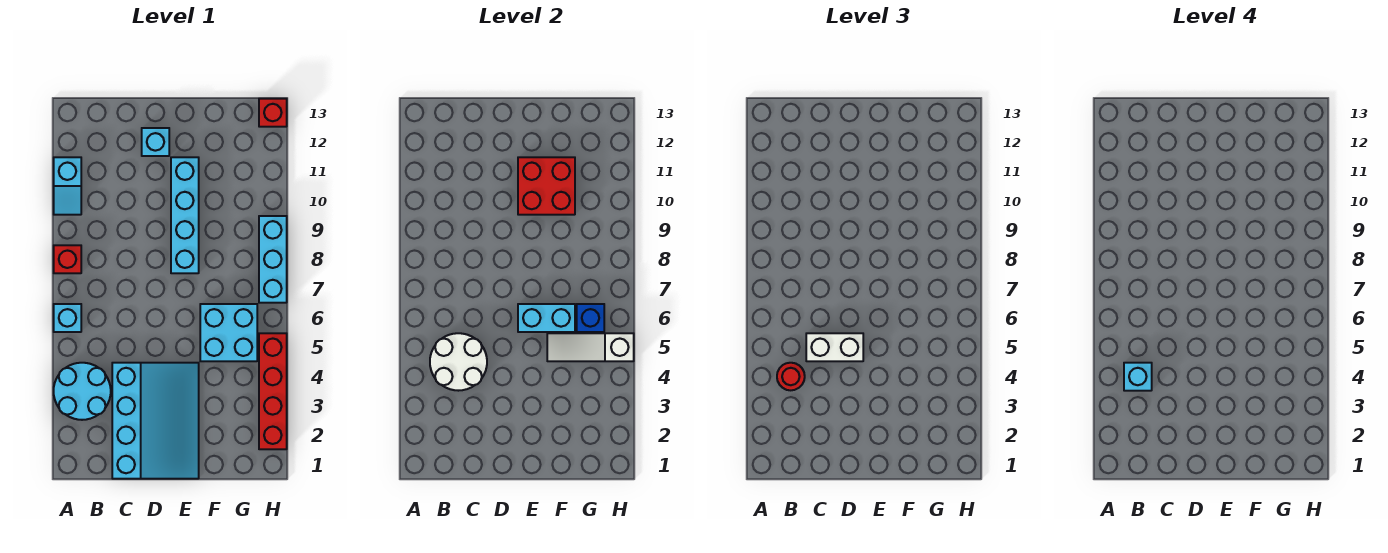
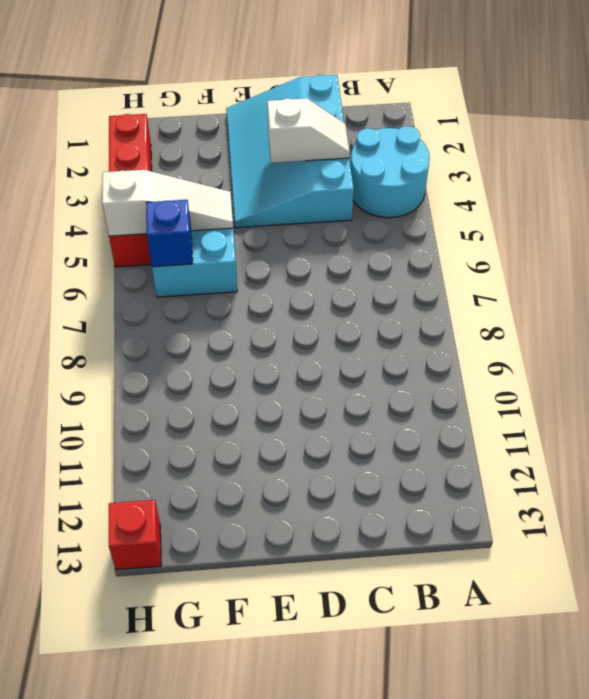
white slope C3:D3 level 2 top D -> none
none -> cyan brick A6 level 1
none -> red brick A8 level 1
none -> cyan slope A10:A11 level 1 top 11

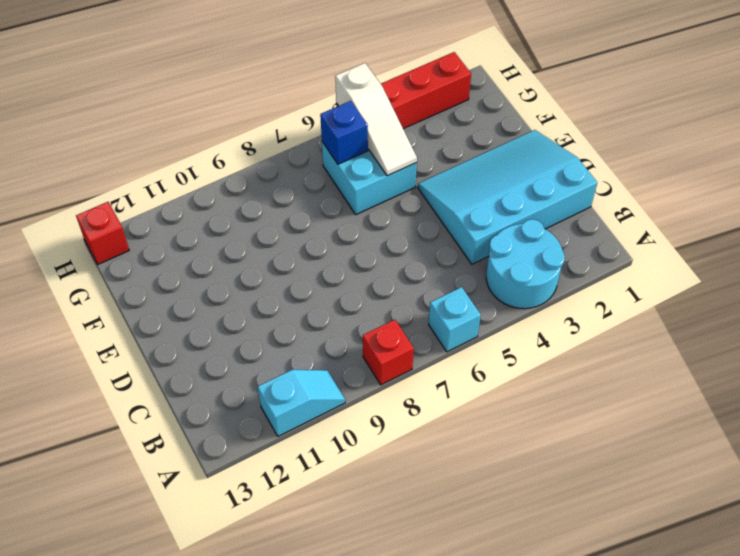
none -> cyan brick D12 level 1
none -> cyan brick E8:E11 level 1
none -> cyan brick H7:H9 level 1

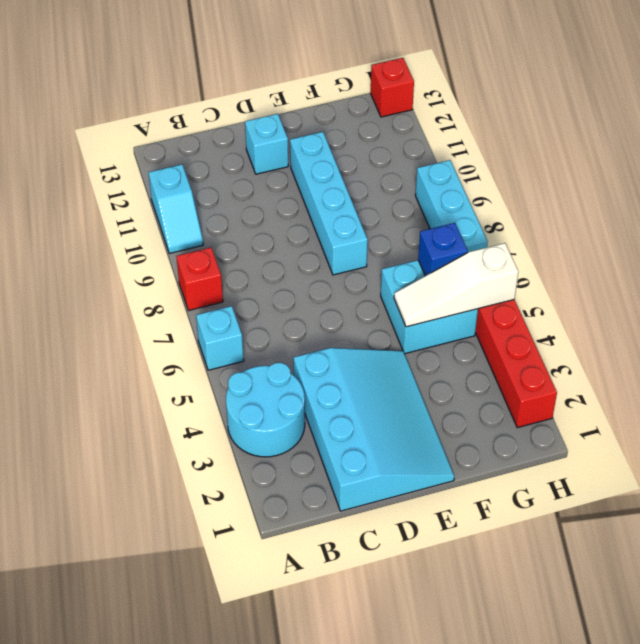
none -> white round brick B4:C5 level 2
none -> cyan brick E6:F6 level 2
none -> red brick E10:F11 level 2

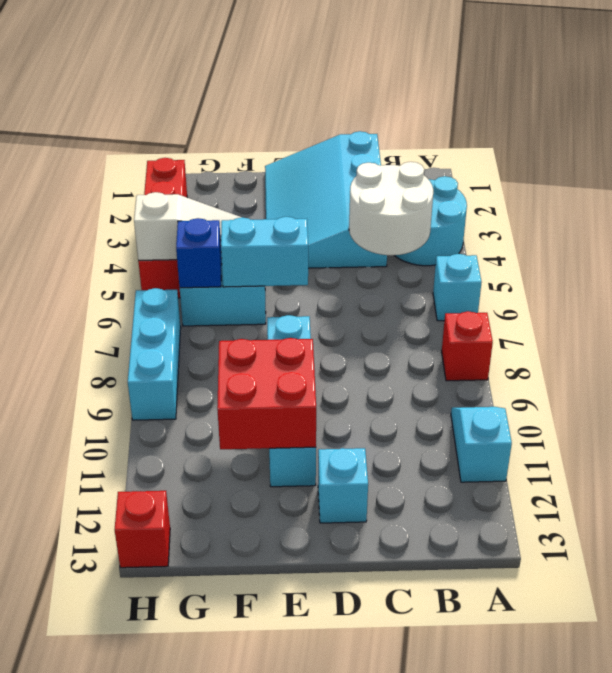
none -> red round brick B4 level 3
none -> white brick C5:D5 level 3
none -> cyan brick B4 level 4

